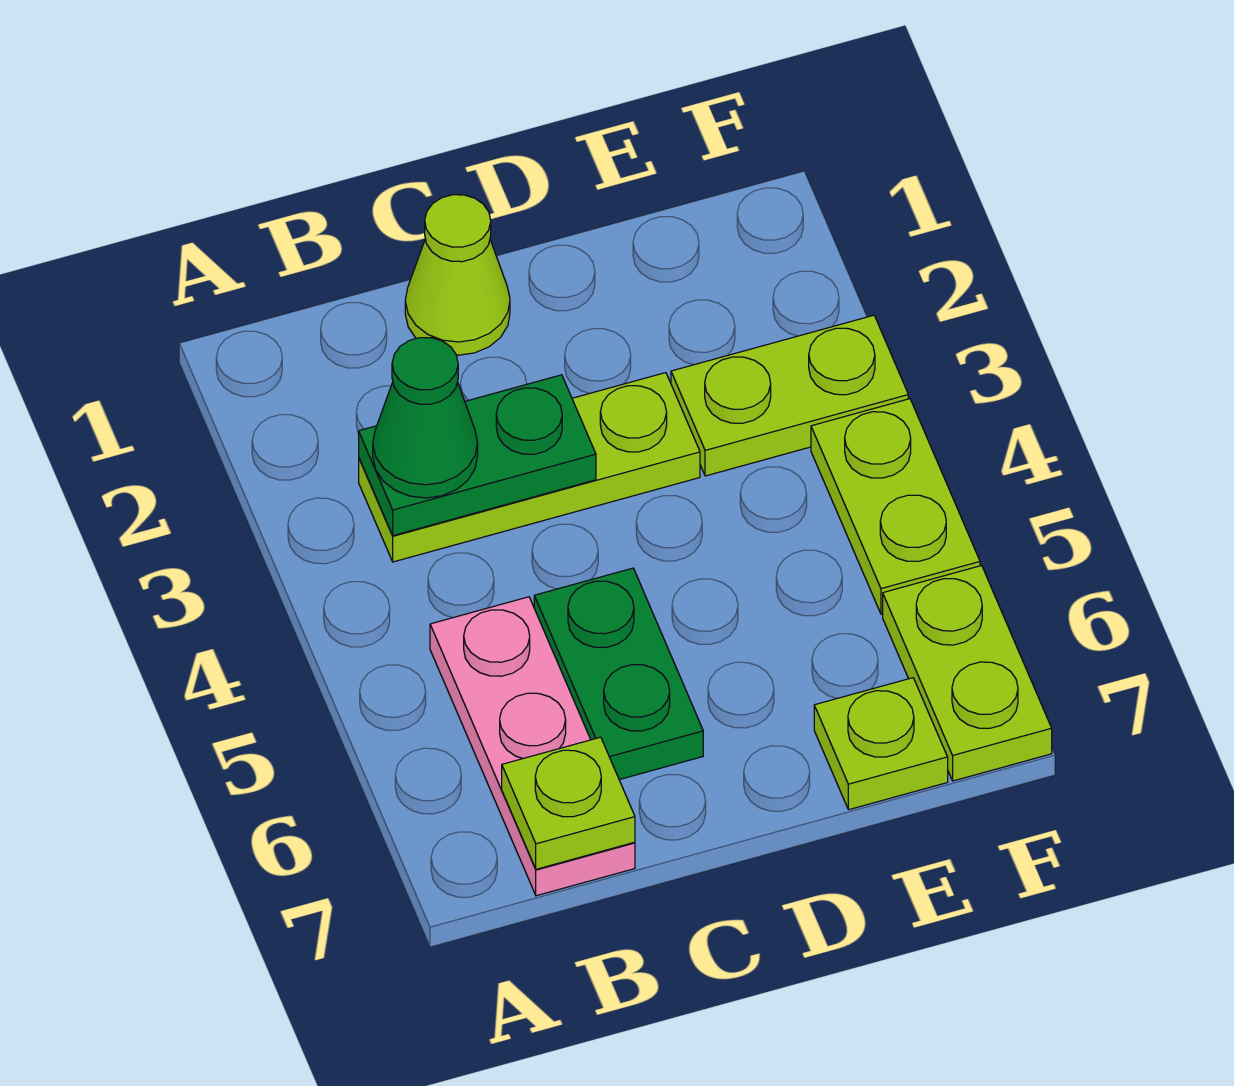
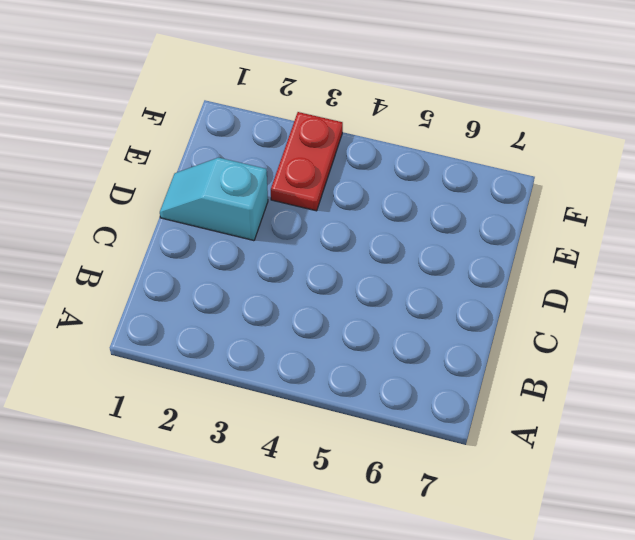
cyan slope D1:D2 level 1 top 2 -> none
red plate E3:F3 level 1 -> lime plate E3:F3 level 1
none -> lime plate B3:D3 level 1
none -> pink plate B5:B7 level 1

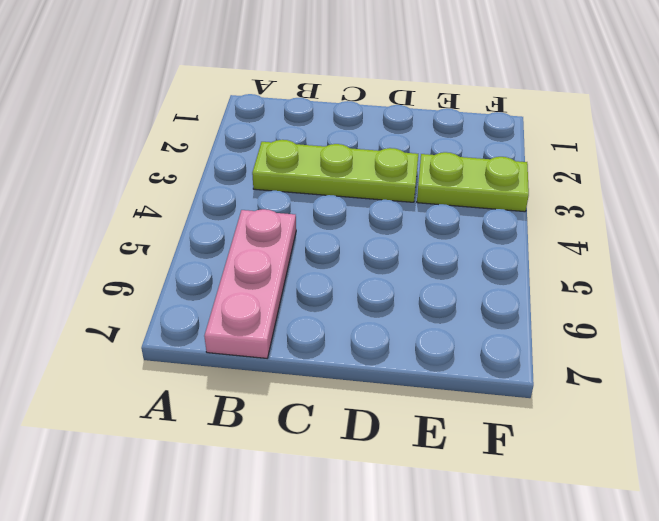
none -> lime cone C1 level 1
none -> green plate C5:C6 level 1

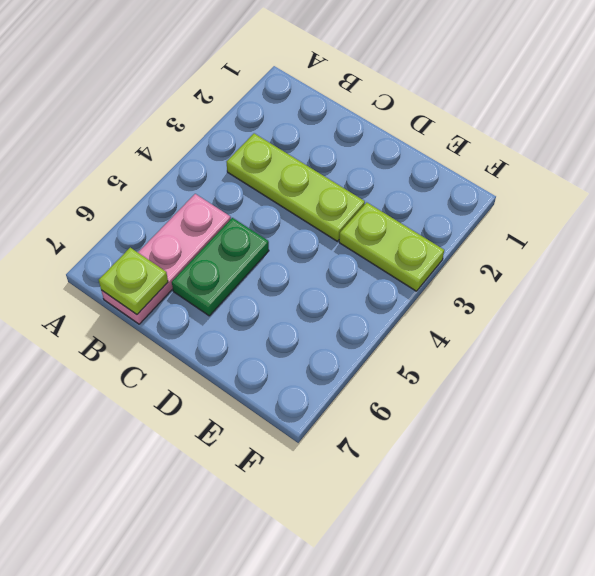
none -> lime cone C1 level 1
none -> lime plate E7 level 1

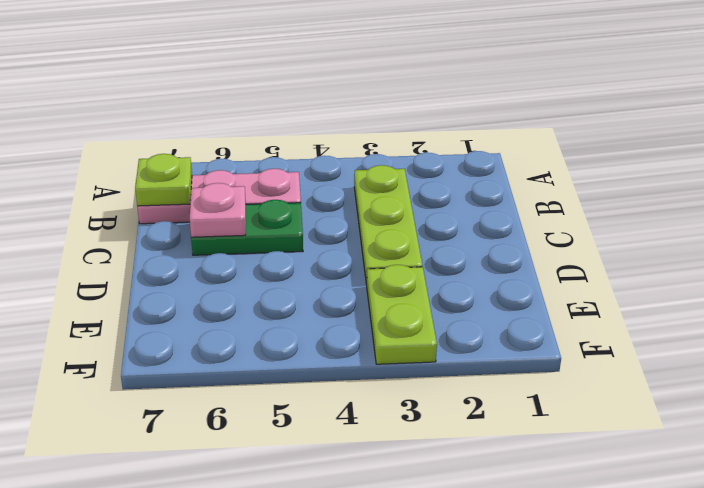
pink plate C6 level 2 -> none
none -> lime cone C1 level 1
none -> lime plate E7 level 1

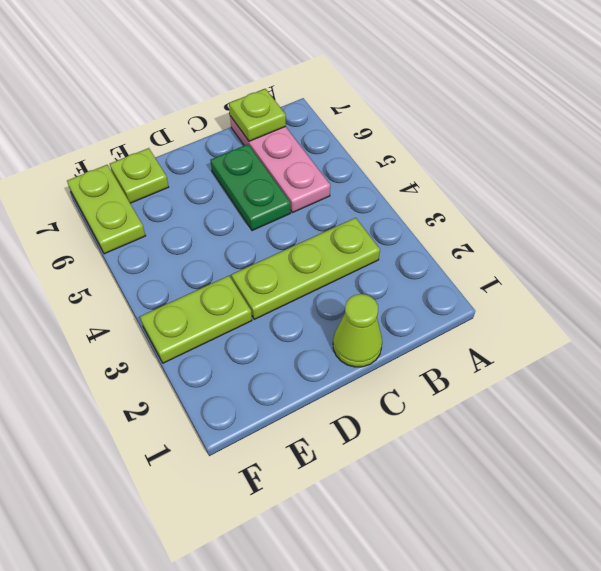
none -> lime plate F4:F5 level 1
none -> green plate B3:C3 level 2

